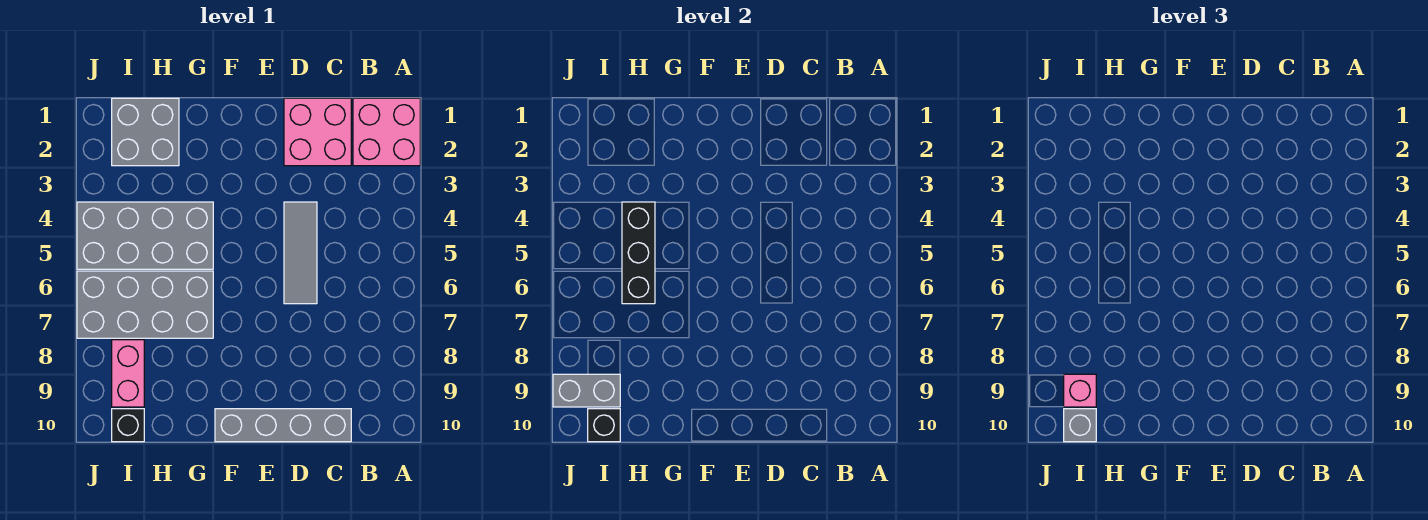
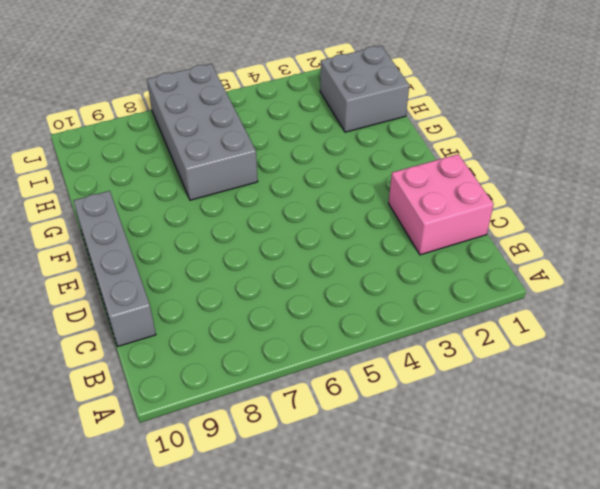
none -> pink brick A1:B2 level 1
none -> grey tile D4:D6 level 1
none -> grey brick G4:J5 level 1

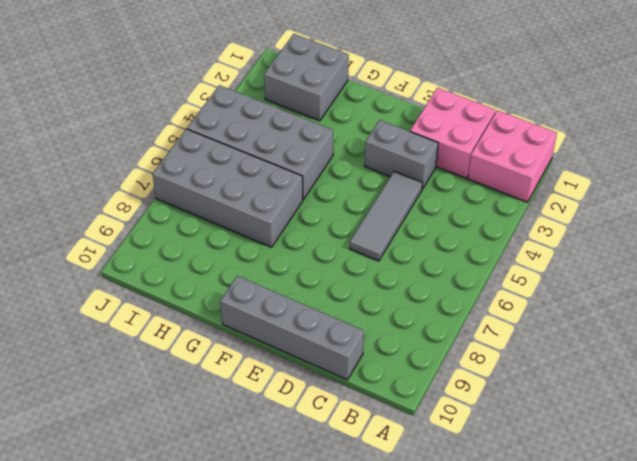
grey brick D3:E3 level 1 -> grey brick I9:J9 level 2
none -> pink brick I8:I9 level 1
none -> black brick I10 level 1
none -> black brick H4:H6 level 2

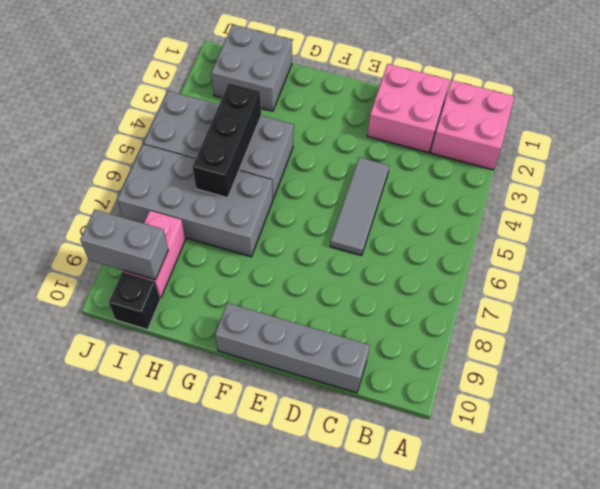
none -> black brick I10 level 2
none -> pink brick I9 level 3
none -> grey brick I10 level 3

